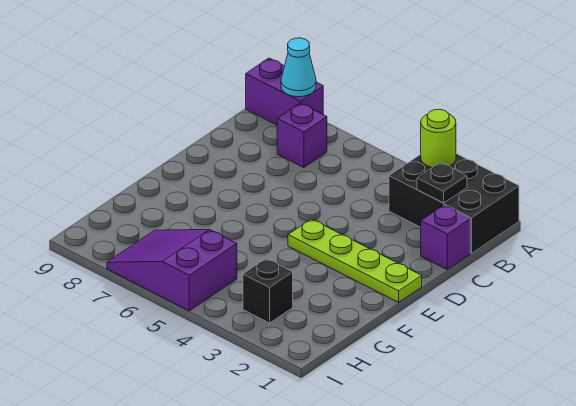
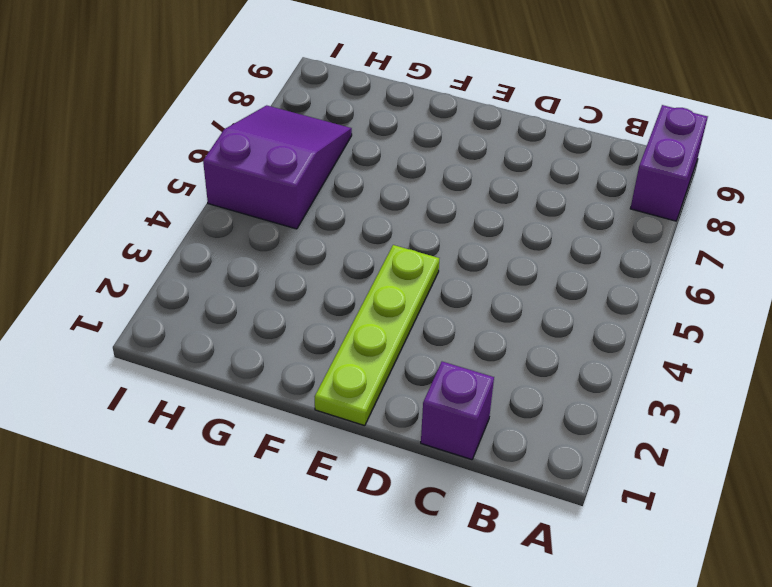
none -> black brick A1:B3 level 1
none -> purple brick B7 level 1

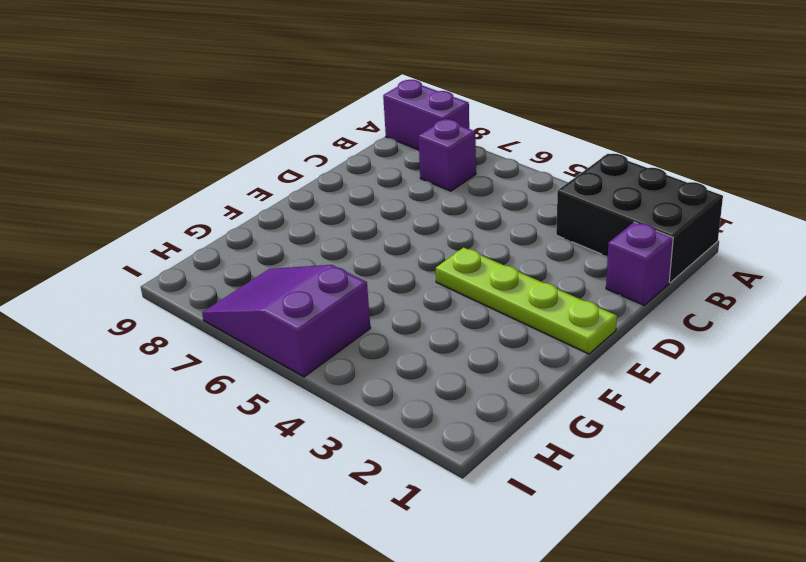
none -> black brick H3 level 1
none -> lime round brick A3 level 2

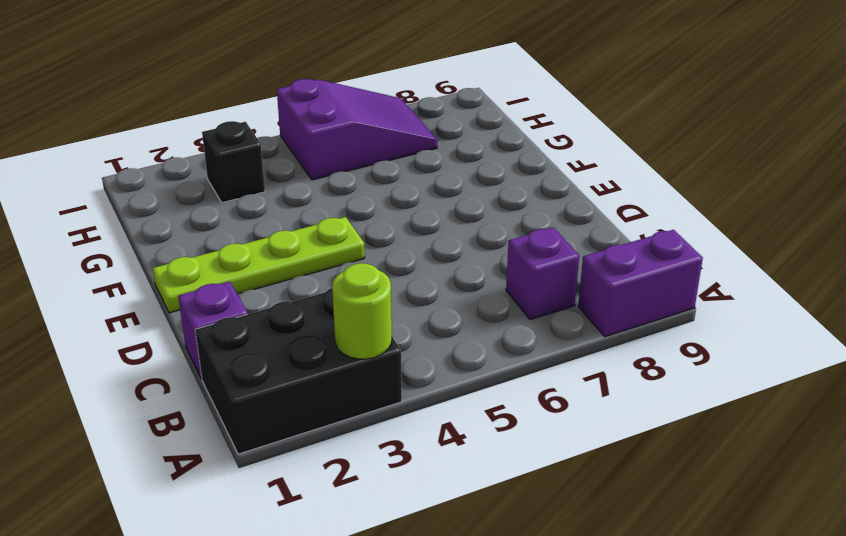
none -> cyan cone A8 level 2
none -> black plate B2 level 2

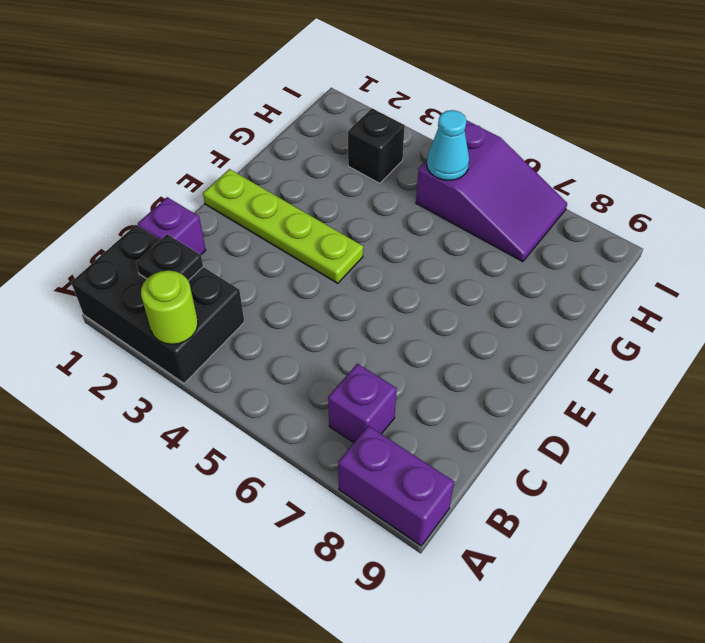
cyan cone H5 level 2 -> cyan cone A8 level 2

